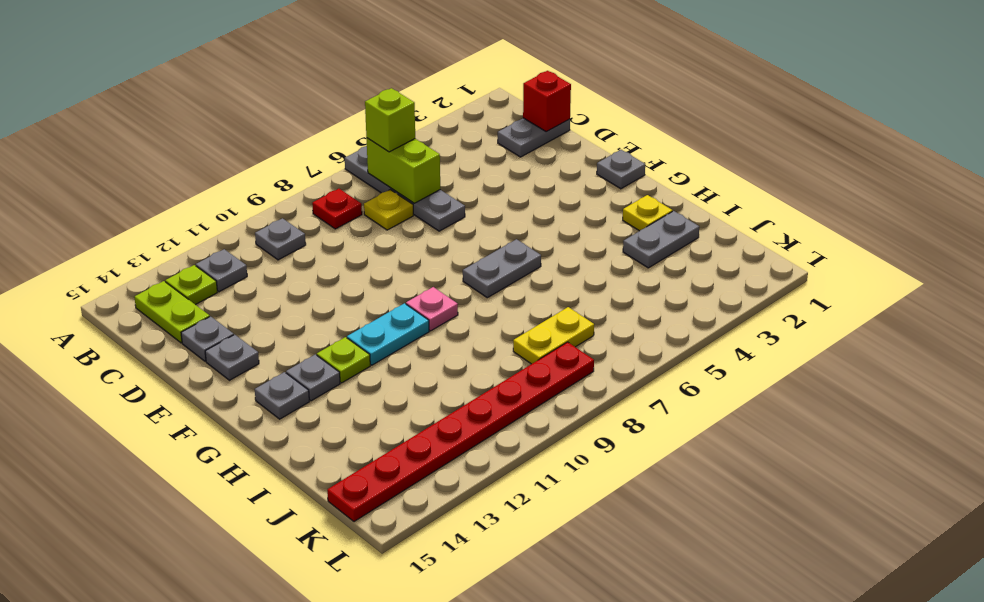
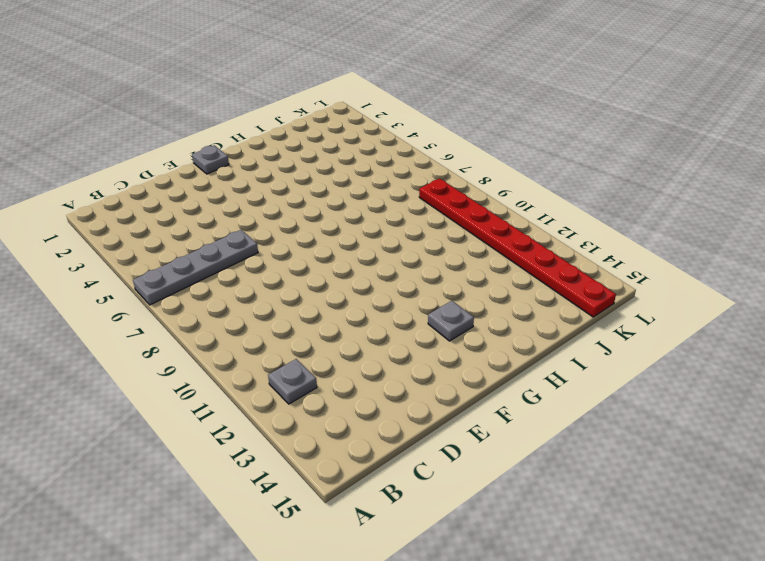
none -> red plate B8 level 1
none -> grey plate B10 level 1
none -> lime plate B13 level 1

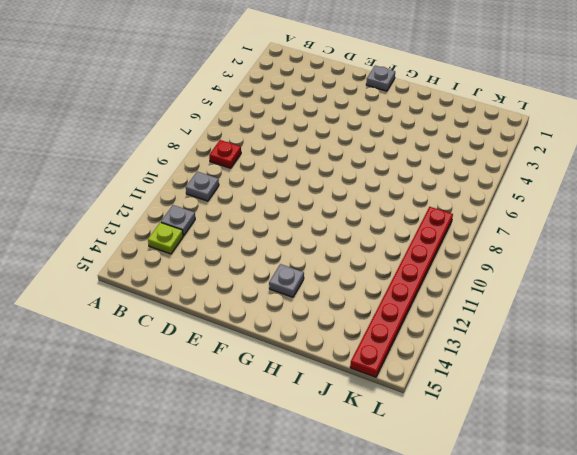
none -> grey plate A6:D6 level 1
none -> lime plate B14:C14 level 1
none -> grey plate C1:C2 level 1

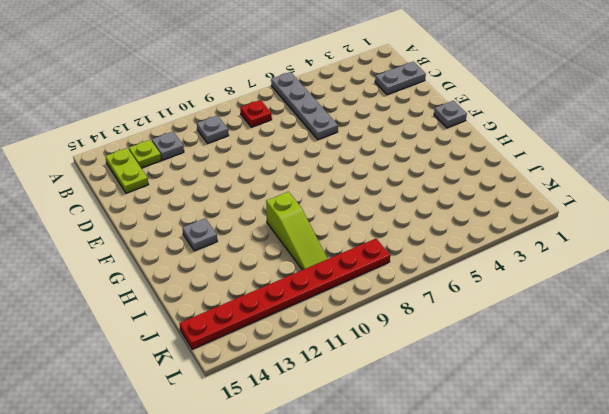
lime slope H10:J10 level 1 top H -> none
none -> yellow plate C7 level 1
none -> grey plate D14 level 1
none -> grey plate E14 level 1

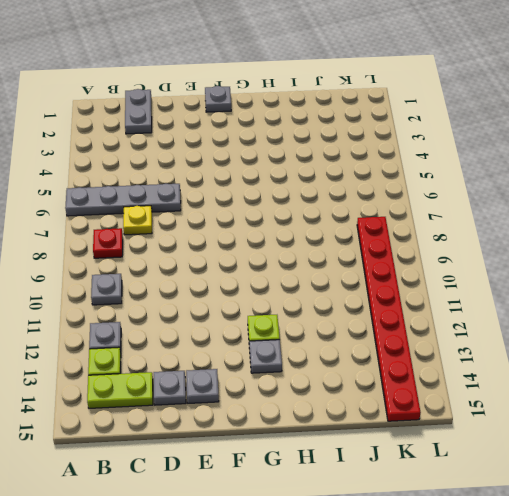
none -> grey plate G6:G7 level 1
none -> pink plate G9 level 1
none -> cyan plate G10:G11 level 1

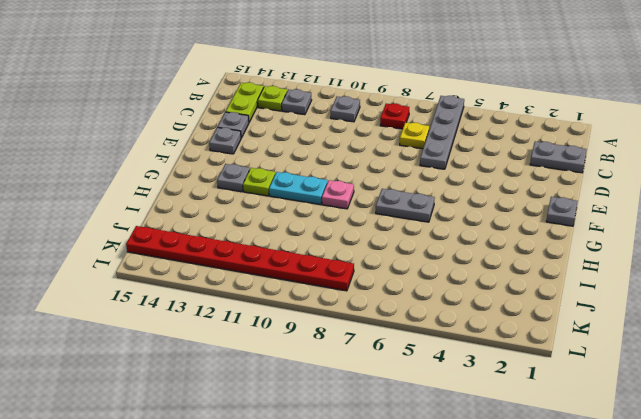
none -> grey plate G14 level 1
none -> yellow plate H2 level 1
none -> grey plate I2:I3 level 1

